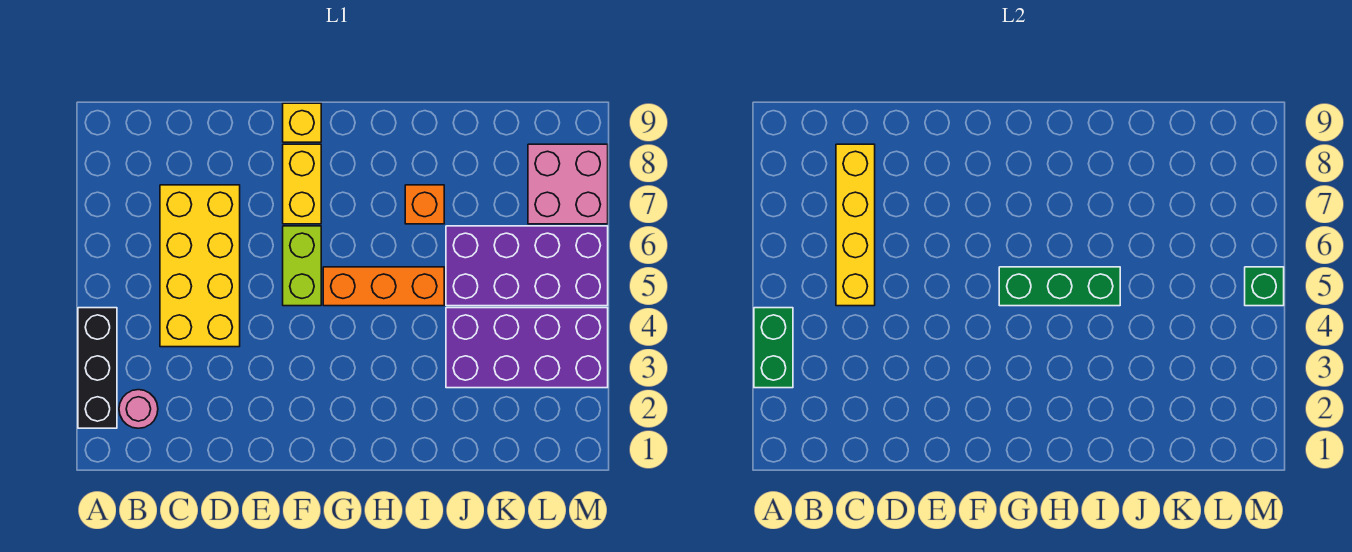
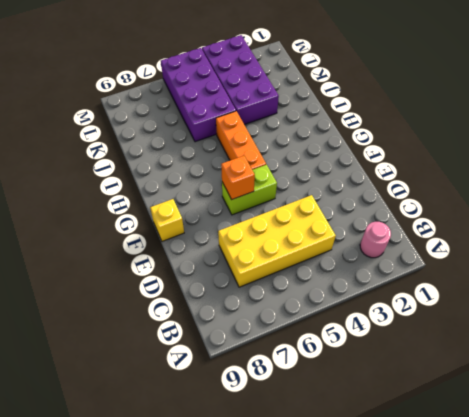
orange brick F6 level 2 -> orange brick I7 level 1
none -> black brick A2:A4 level 1
none -> yellow brick F7:F8 level 1
none -> pink brick L7:M8 level 1

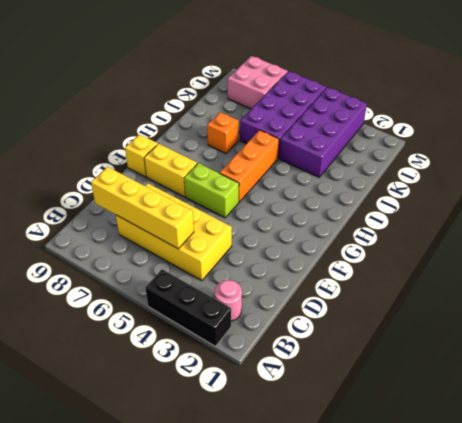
none -> green brick A3:A4 level 2
none -> green brick G5:I5 level 2
none -> green brick M5 level 2

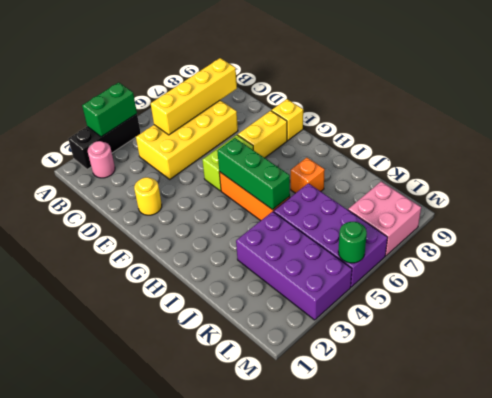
yellow round brick E2 level 1 -> none
green round brick M5 level 2 -> green brick M5 level 2

